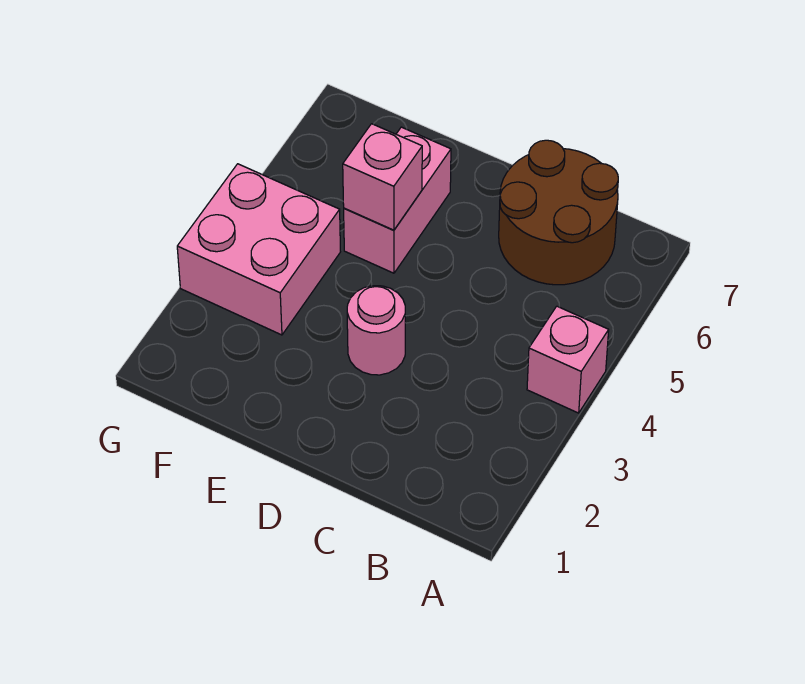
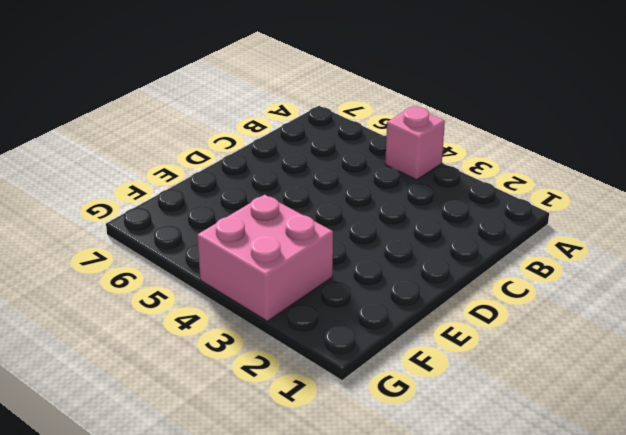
none -> brown round brick B6:C7 level 1
none -> pink round brick D3 level 1

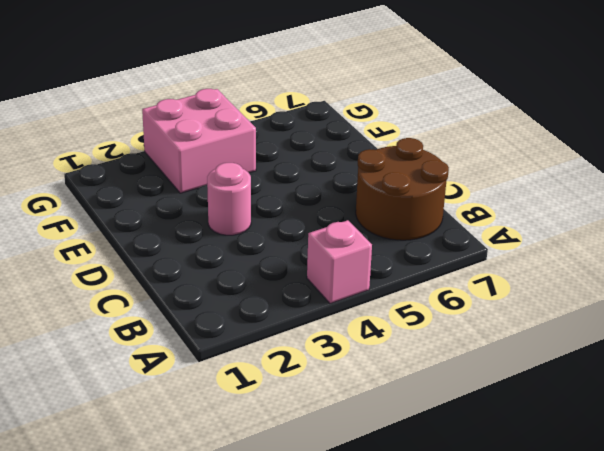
none -> pink brick E5:E6 level 1
none -> pink brick E5 level 2

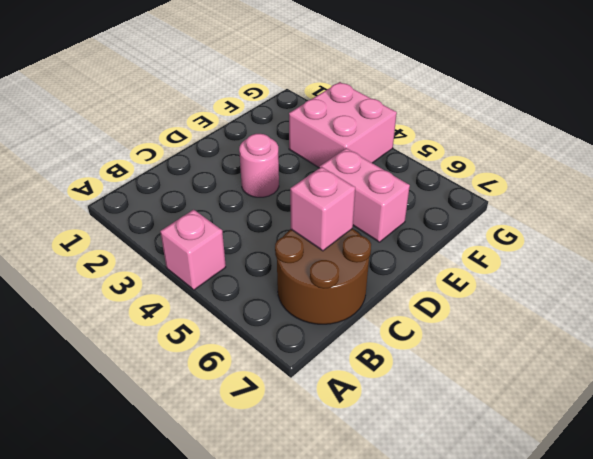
pink brick C6 level 2 -> pink brick E5 level 2

